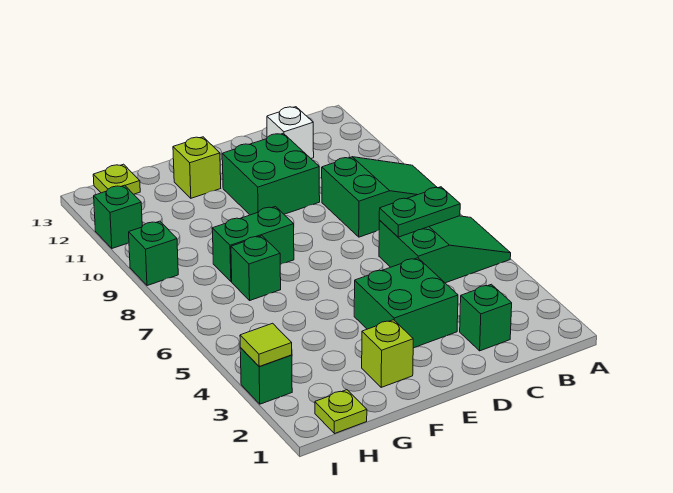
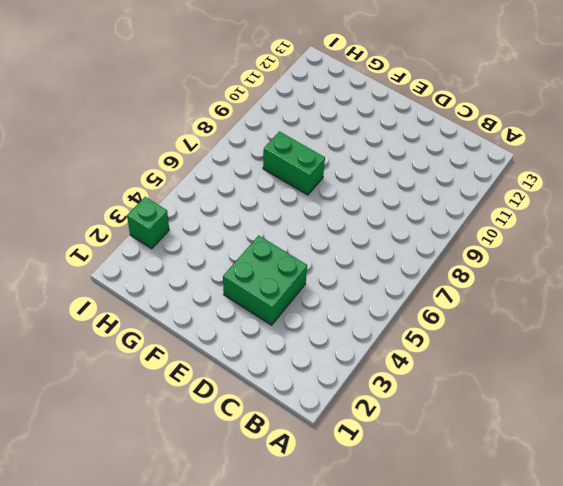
none -> green slope A5:C6 level 1 top C
none -> green slope A8:C9 level 1 top C
none -> green brick C2 level 1

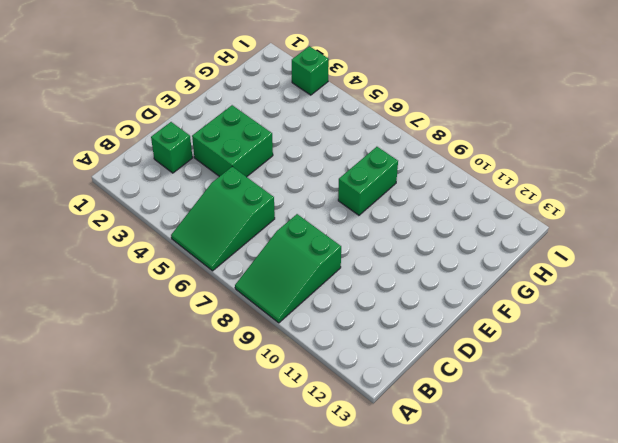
none -> white brick C12 level 1
none -> green brick D10:E11 level 1
none -> lime brick F2 level 1

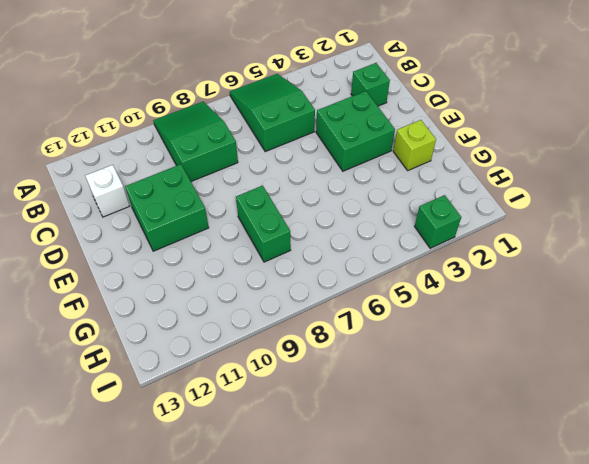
none -> lime brick F12 level 1
none -> green brick G7 level 1
none -> lime plate H1 level 1

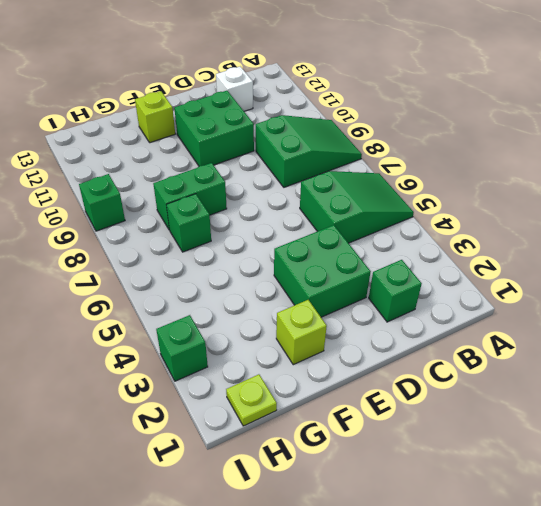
none -> lime plate H13 level 1
none -> green brick I11 level 1
none -> green plate B6:C6 level 2

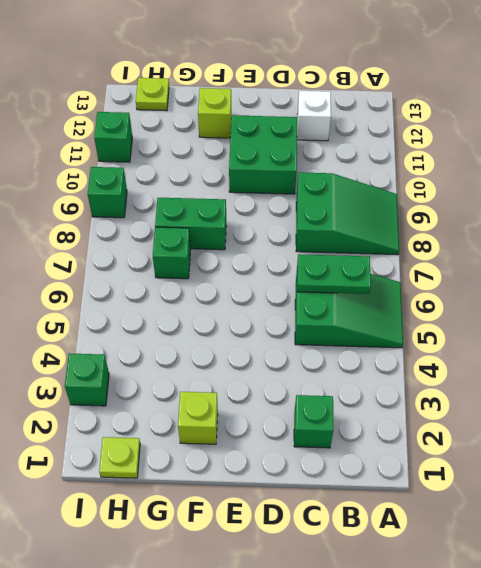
none -> green brick D3:E4 level 1
none -> lime tile I3 level 2

